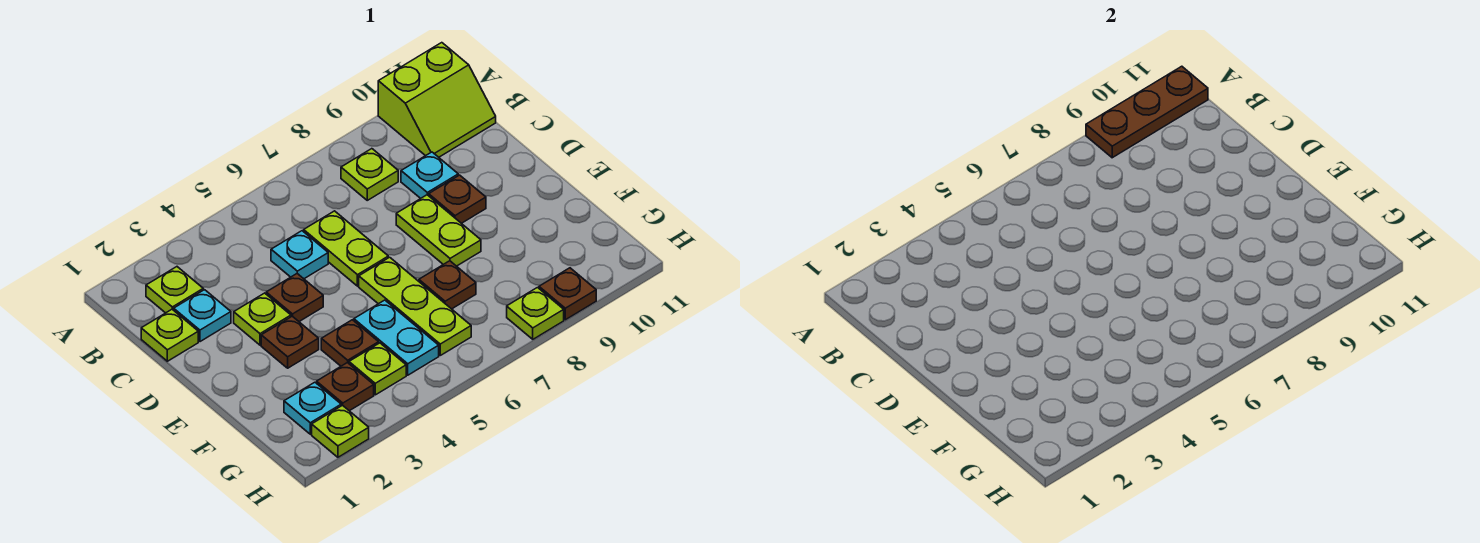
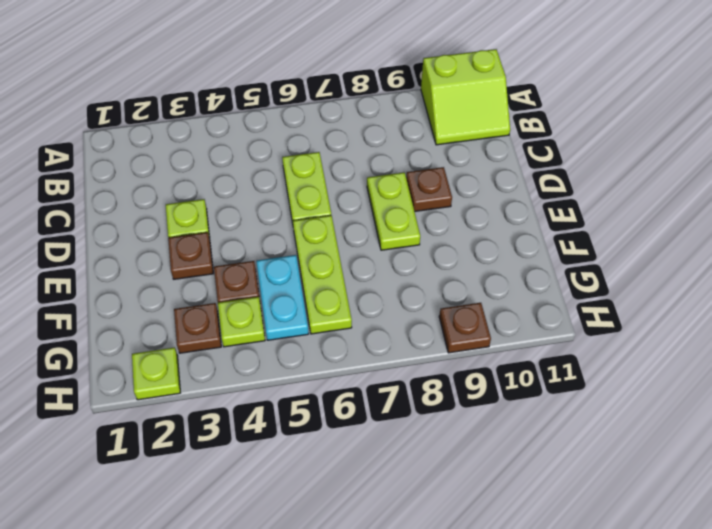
none -> lime plate B2 level 1
none -> lime plate B8 level 1
none -> lime plate C1 level 1

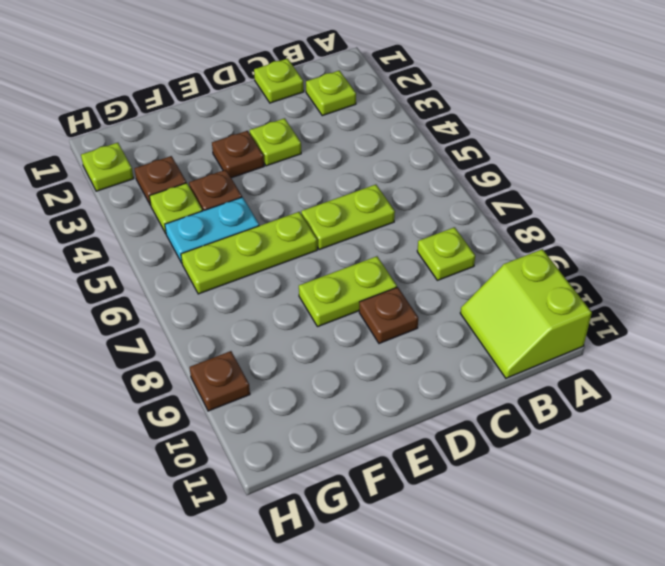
none -> cyan plate C2 level 1
none -> cyan plate C5 level 1
none -> cyan plate C9 level 1

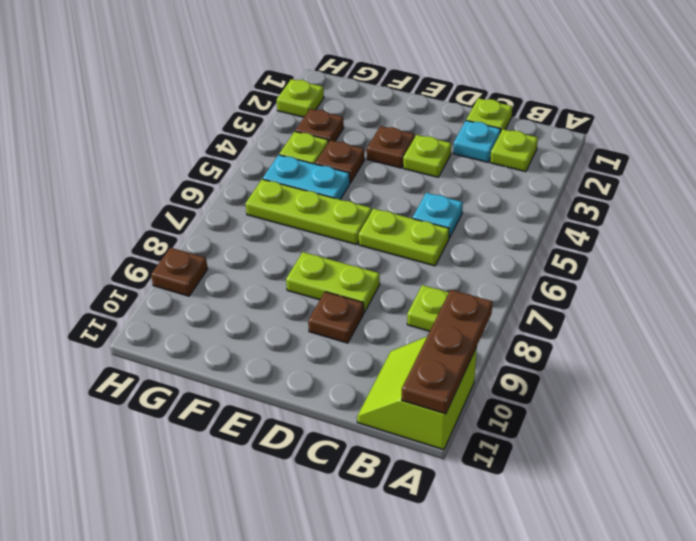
none -> cyan plate C9 level 1
none -> brown plate D4 level 1
none -> brown plate F7 level 1

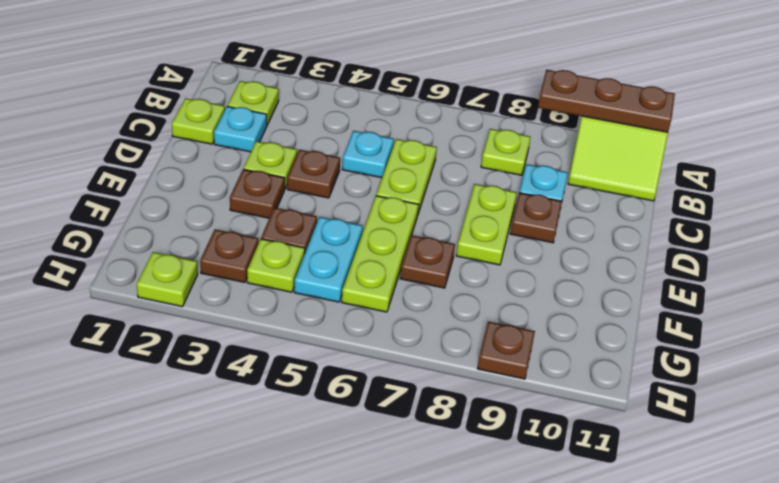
none -> cyan plate G2 level 1
none -> lime plate H8 level 1

